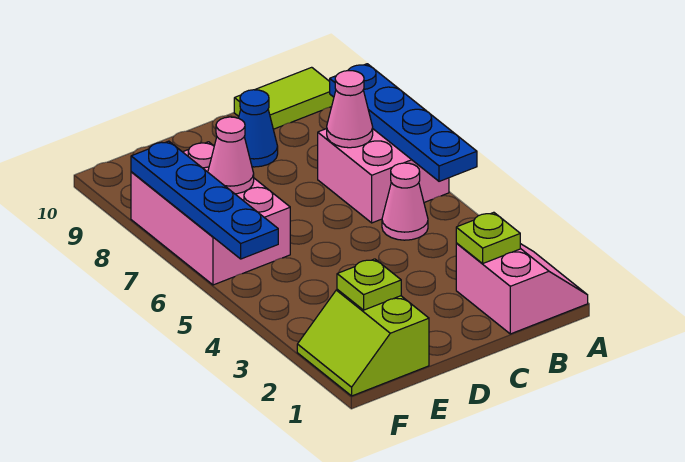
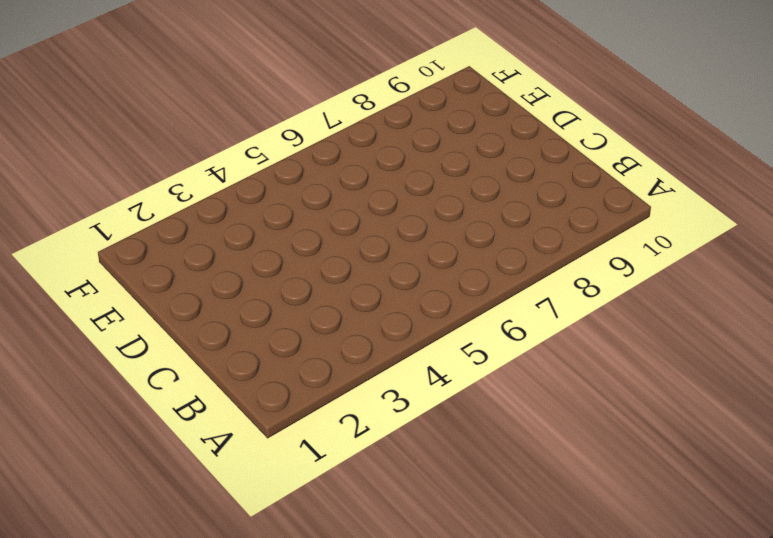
none -> pink slope A1:B2 level 1 top B
none -> pink brick A6:B7 level 1
none -> lime tile A10:B10 level 1

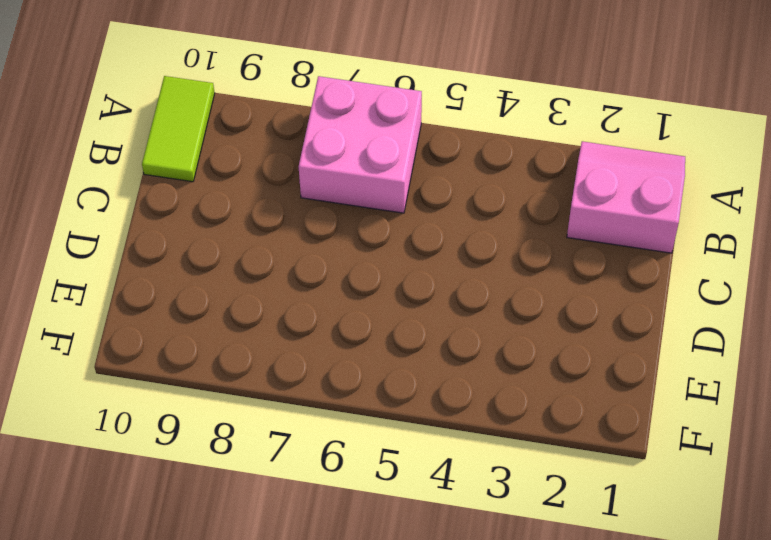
none -> pink cone B5 level 1
none -> blue cone C9 level 1
none -> lime slope E1:F2 level 1 top E

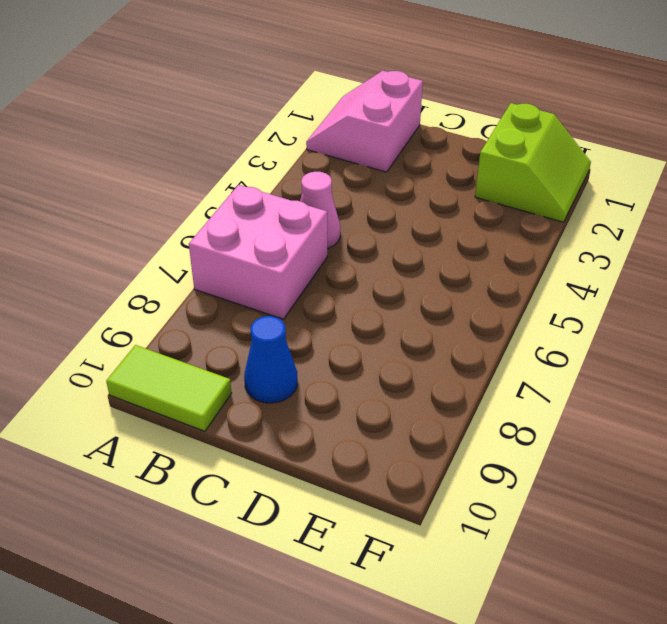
none -> pink brick E6:F8 level 1
none -> blue plate A5:A8 level 2
none -> lime plate B2 level 2

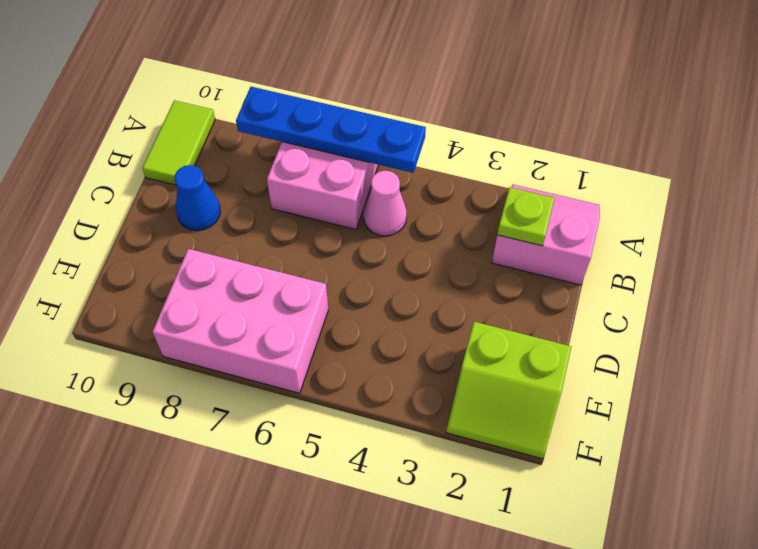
none -> pink cone B7 level 2
none -> lime plate E2 level 2
none -> pink cone E7 level 2

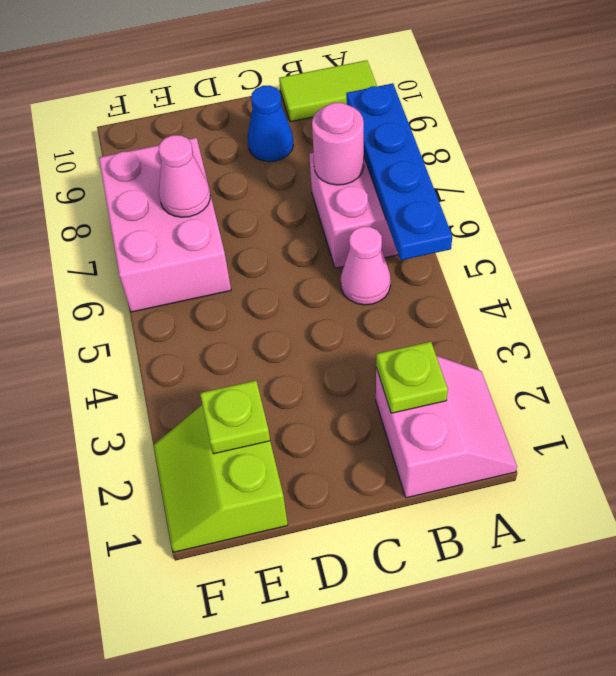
pink round brick B7 level 2 -> pink cone B7 level 2
none -> blue plate F5:F8 level 2

